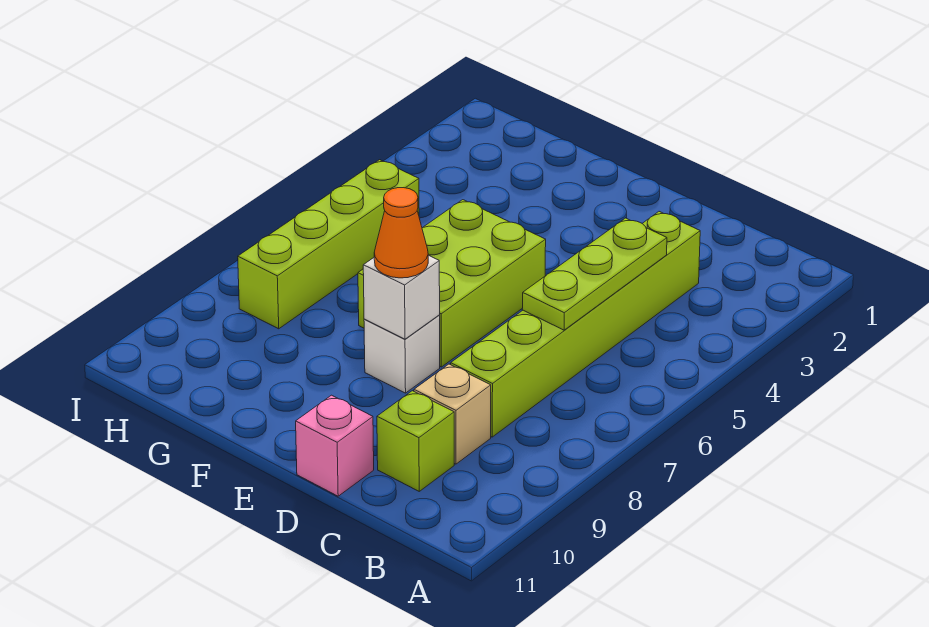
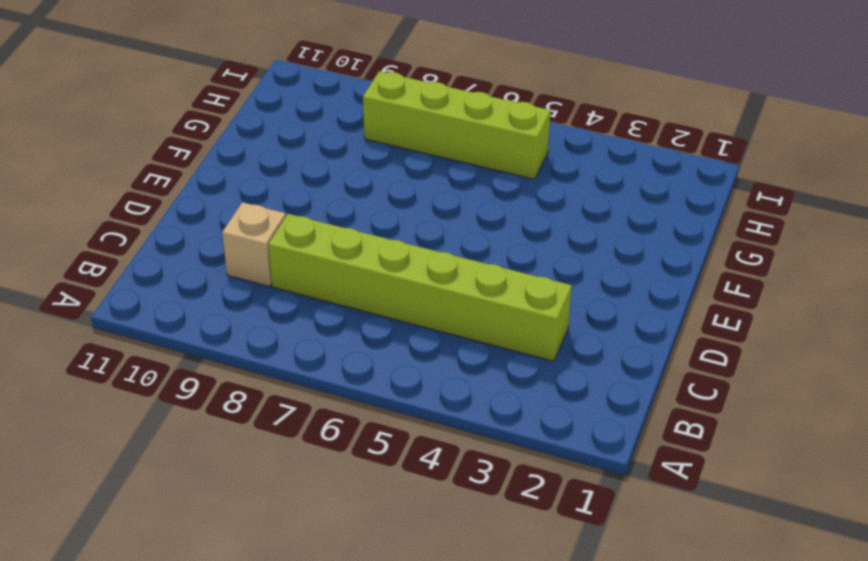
none -> lime brick C10 level 1
none -> pink brick D11 level 1

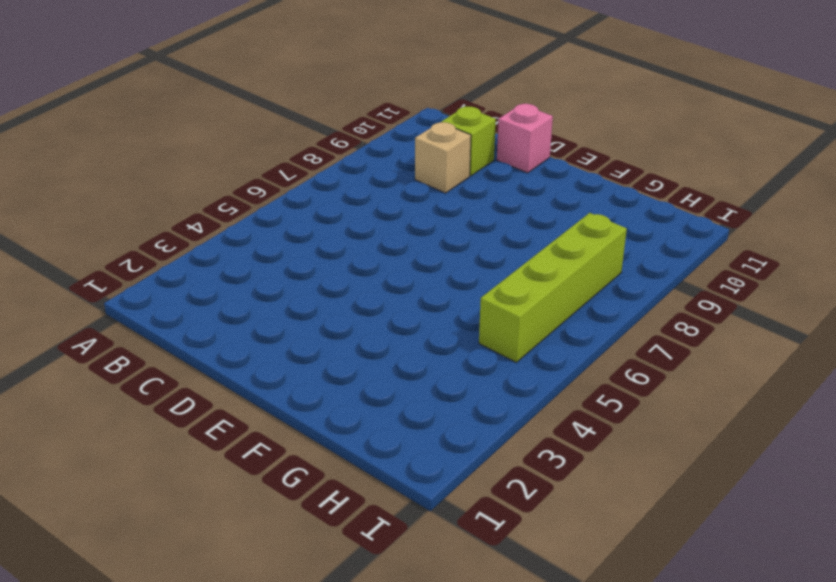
none -> lime brick C3:C8 level 1
none -> lime brick E5:F7 level 1

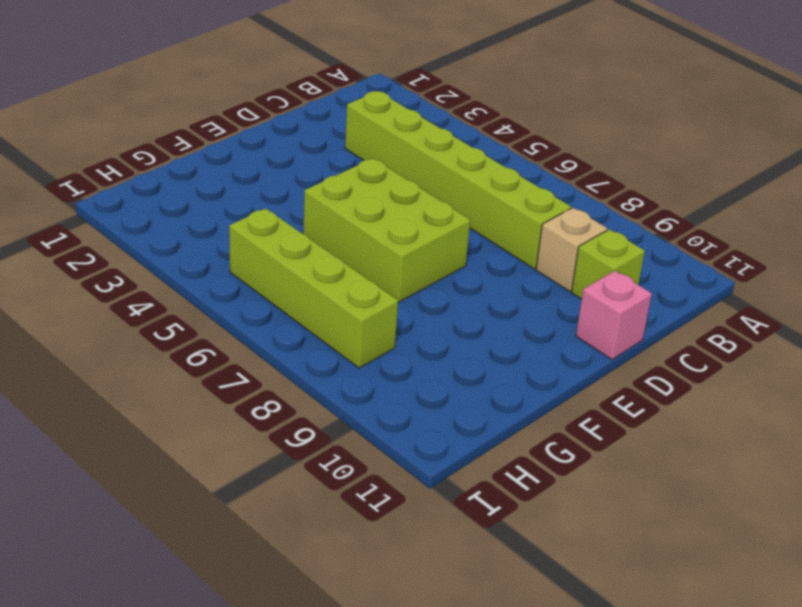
none -> white brick E8 level 1
none -> lime plate C4:C6 level 2

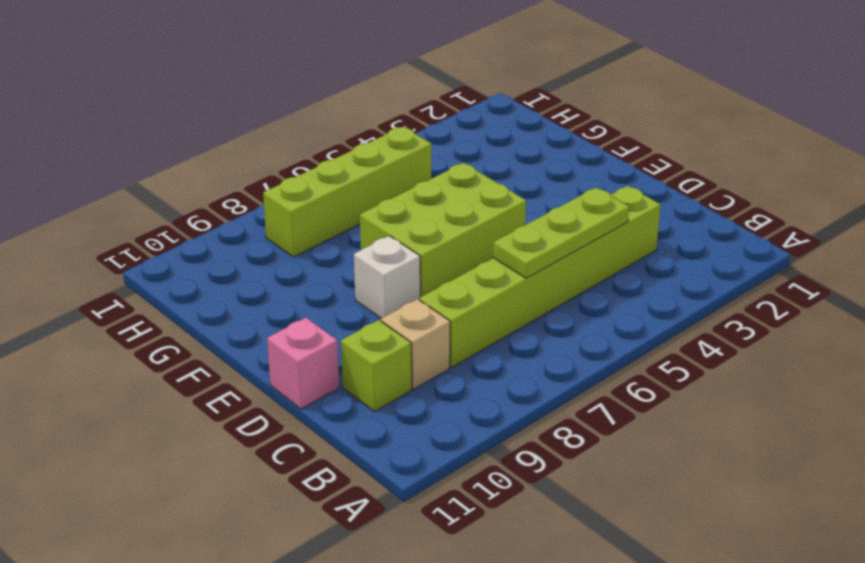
none -> white brick E8 level 2
none -> orange cone E8 level 3

